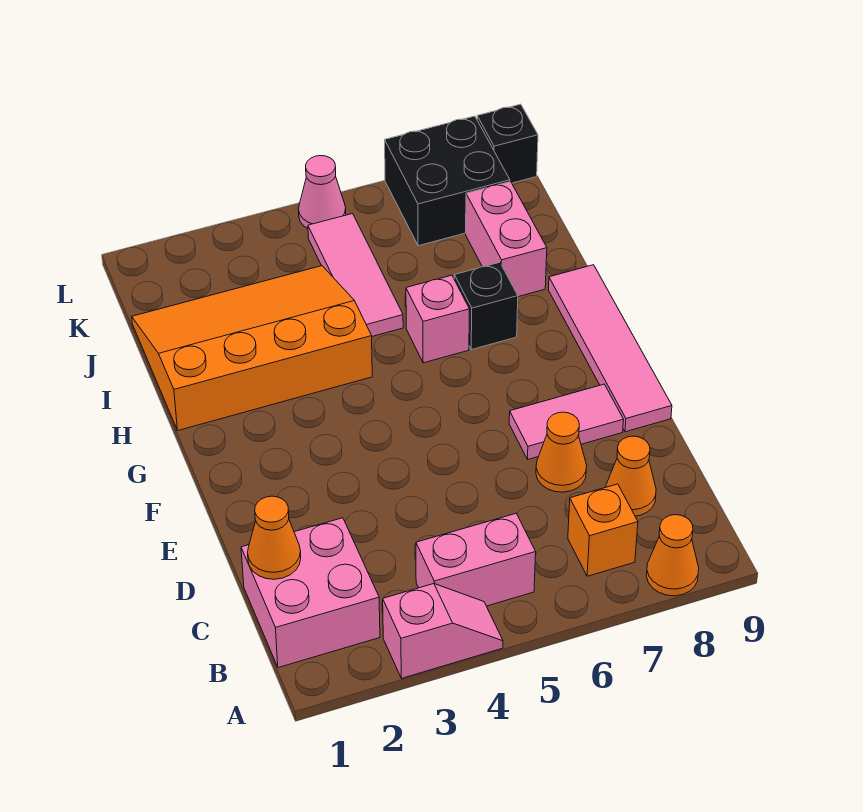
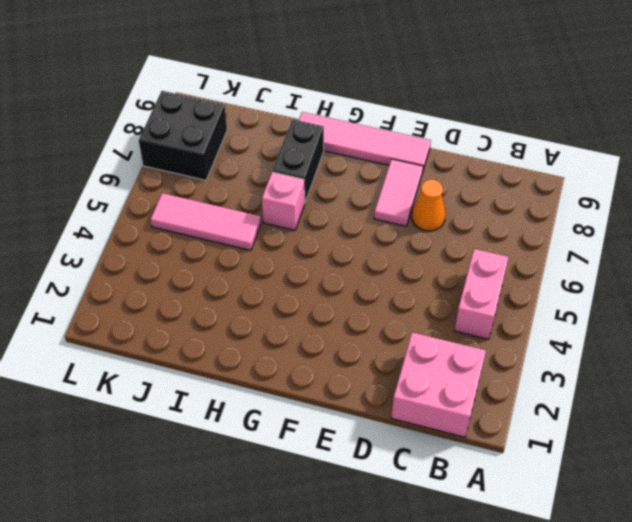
black brick H7:H8 level 1 -> black brick H7 level 1
none -> pink slope A3:A4 level 1 top 3
none -> orange cone A8 level 1
none -> orange brick B7 level 1

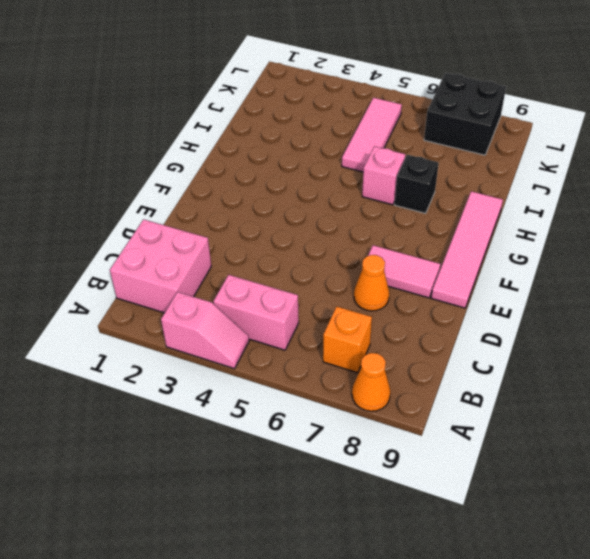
none -> orange cone C8 level 1
none -> orange slope H1:J4 level 1 top H
none -> pink brick I8:J8 level 1

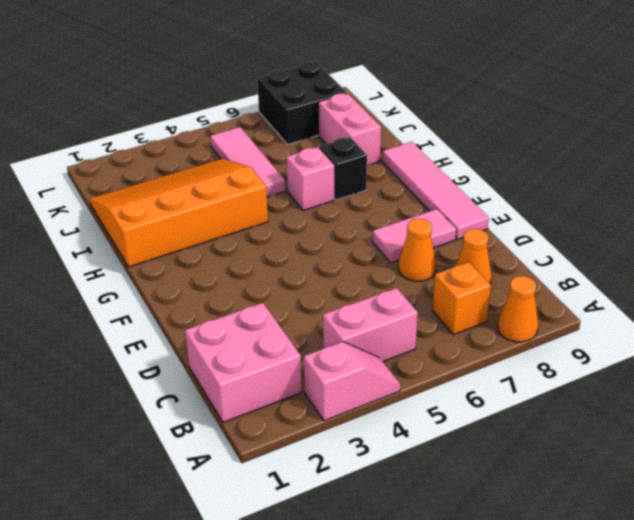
none -> pink cone L5 level 1
none -> black brick L9 level 1
none -> orange cone C1 level 2

